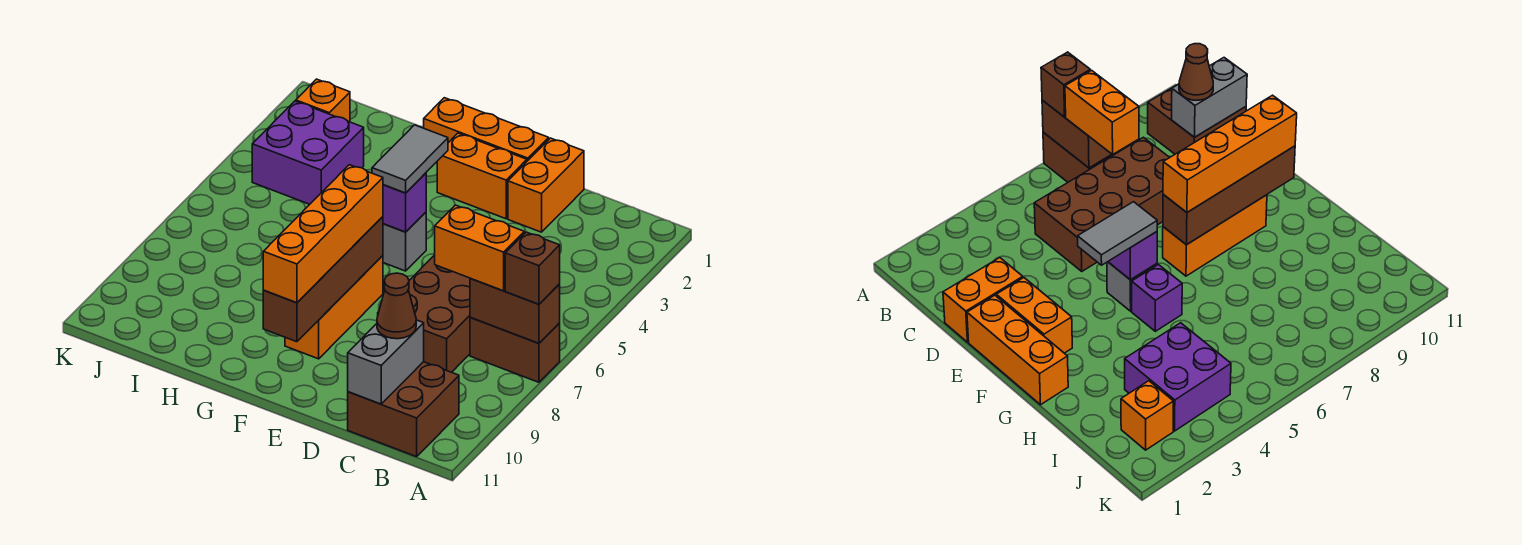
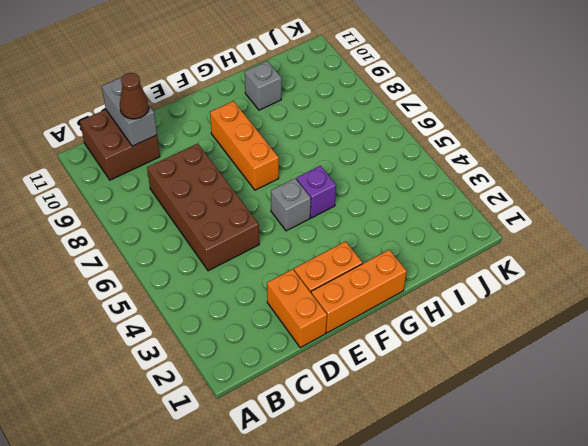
grey brick H10 level 1 -> none
none -> brown brick A7:B7 level 1
none -> purple brick I3:J4 level 1
none -> orange brick J2 level 1

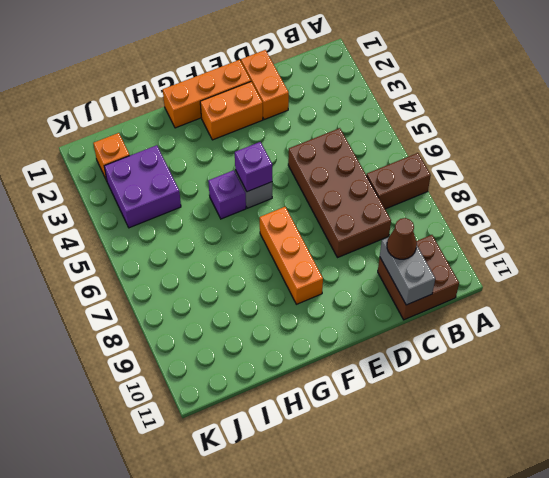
none -> brown brick A7:B7 level 2
none -> brown brick F7:F10 level 2
none -> brown brick A7 level 3

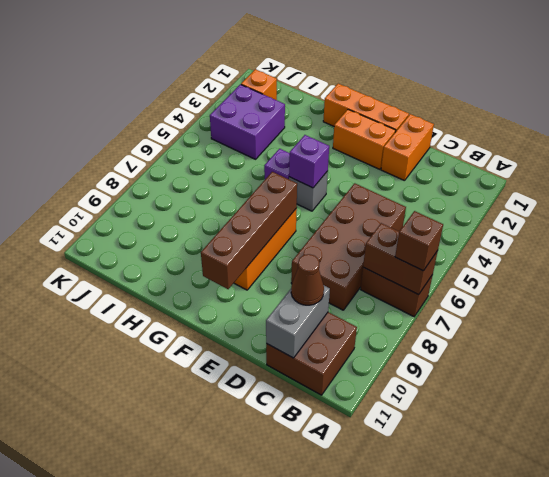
none -> orange brick B7:C7 level 3
none -> grey tile F4:F5 level 3
none -> orange brick F7:F10 level 3

